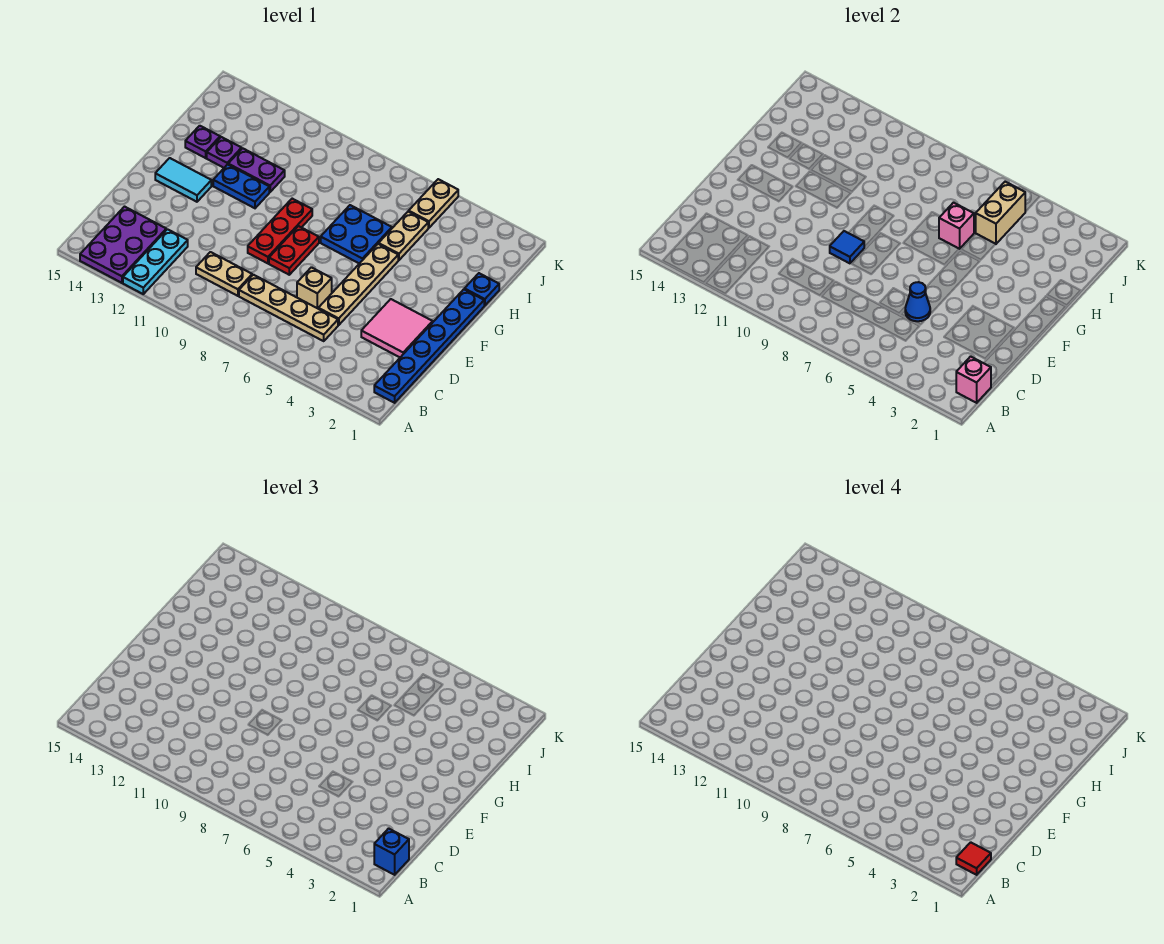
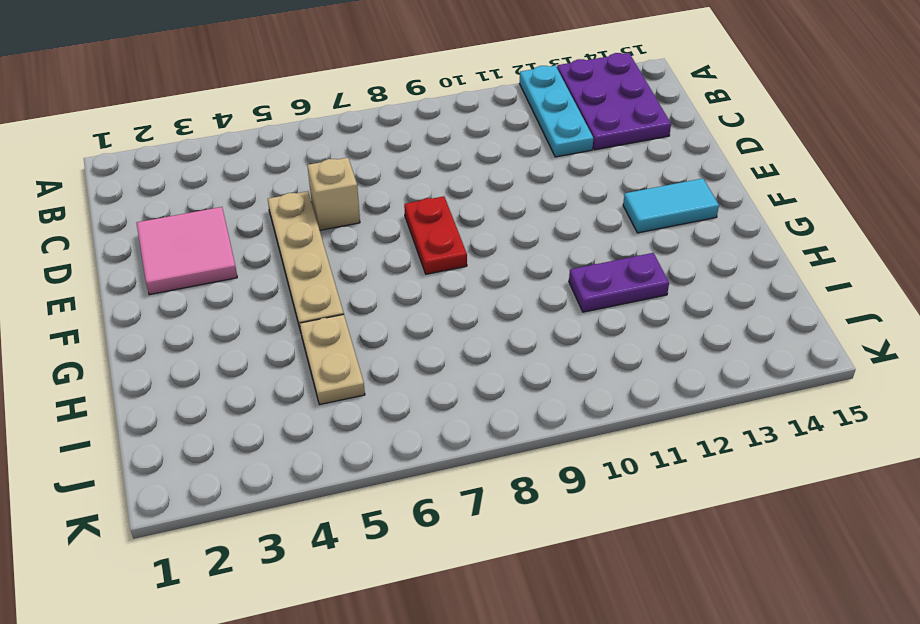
none -> blue plate B1:G1 level 1
none -> tan plate C5:C8 level 1
none -> tan plate C9:C10 level 1

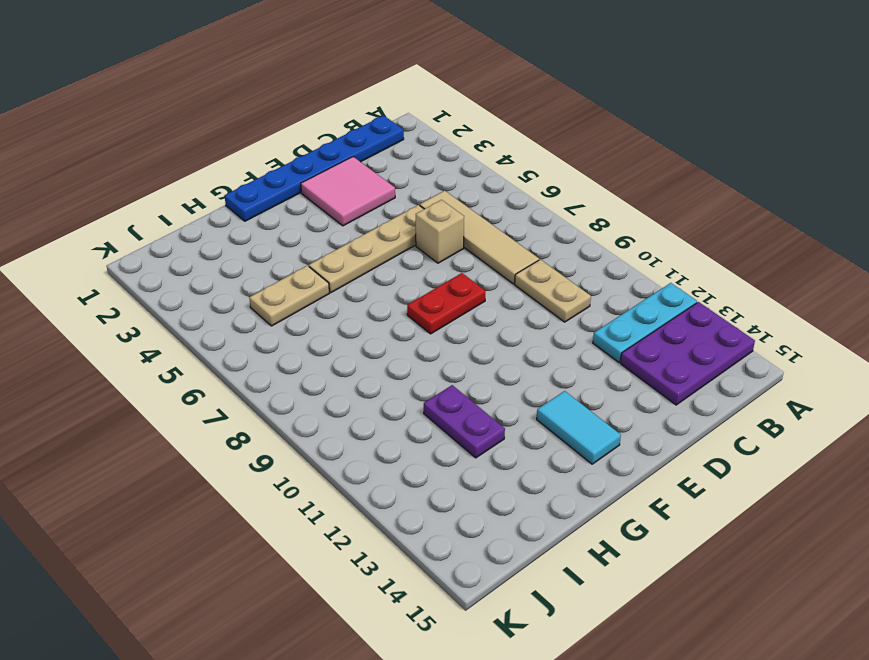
tan tile C5:C8 level 1 -> tan plate C5:C8 level 1
none -> red plate E9:G9 level 1
none -> blue plate G6:H7 level 1
none -> blue plate G11:G12 level 1

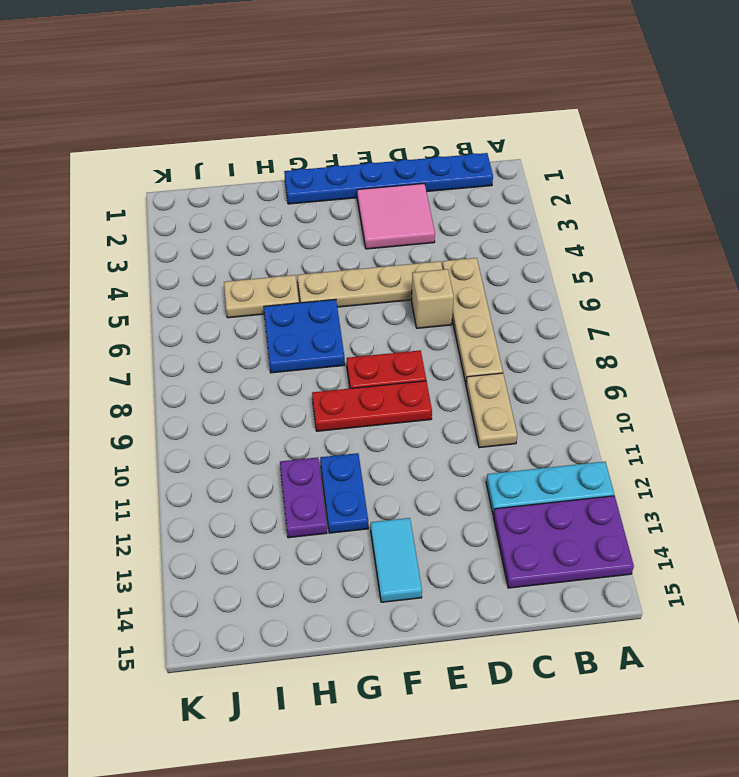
none -> blue plate H1 level 1
none -> purple plate H13 level 1
none -> purple plate H14 level 1

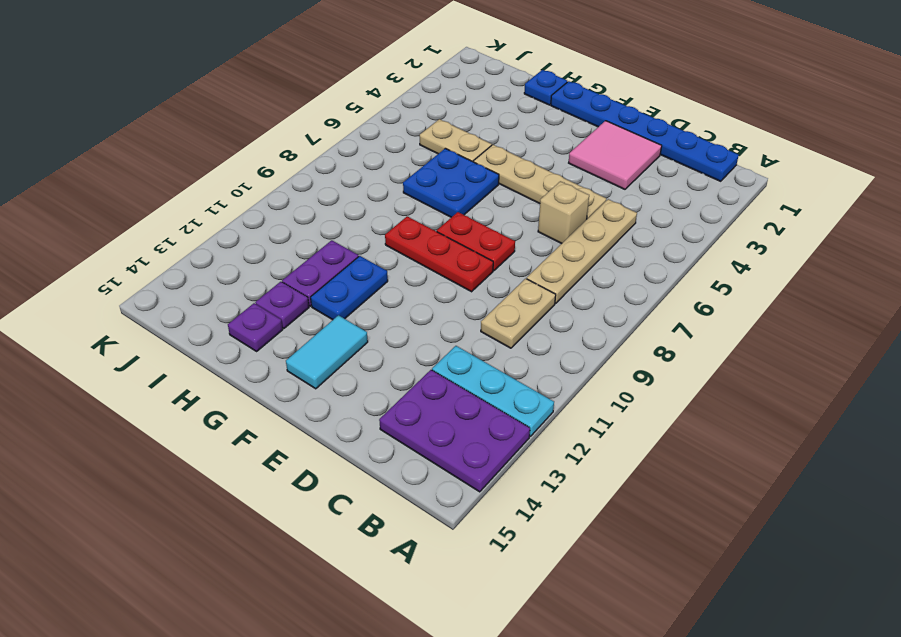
none -> tan plate J5:K5 level 1
none -> pink brick B1 level 2
none -> blue cone D5 level 2

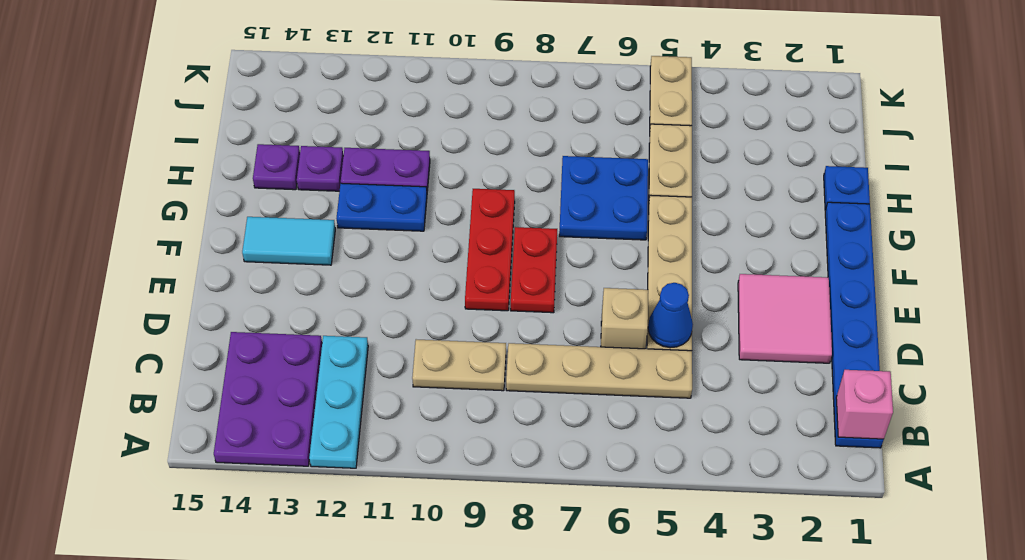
none -> blue tile E9 level 2
none -> pink brick H6 level 2
none -> tan brick I5:J5 level 2

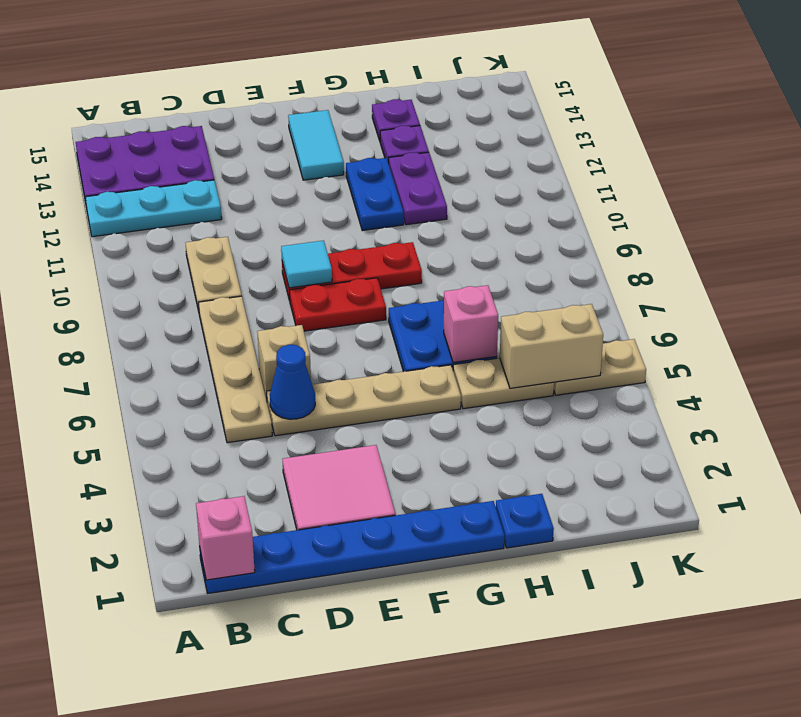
cyan tile E9 level 2 -> blue tile E9 level 2
none -> blue brick B1 level 3
none -> red tile B1 level 4

